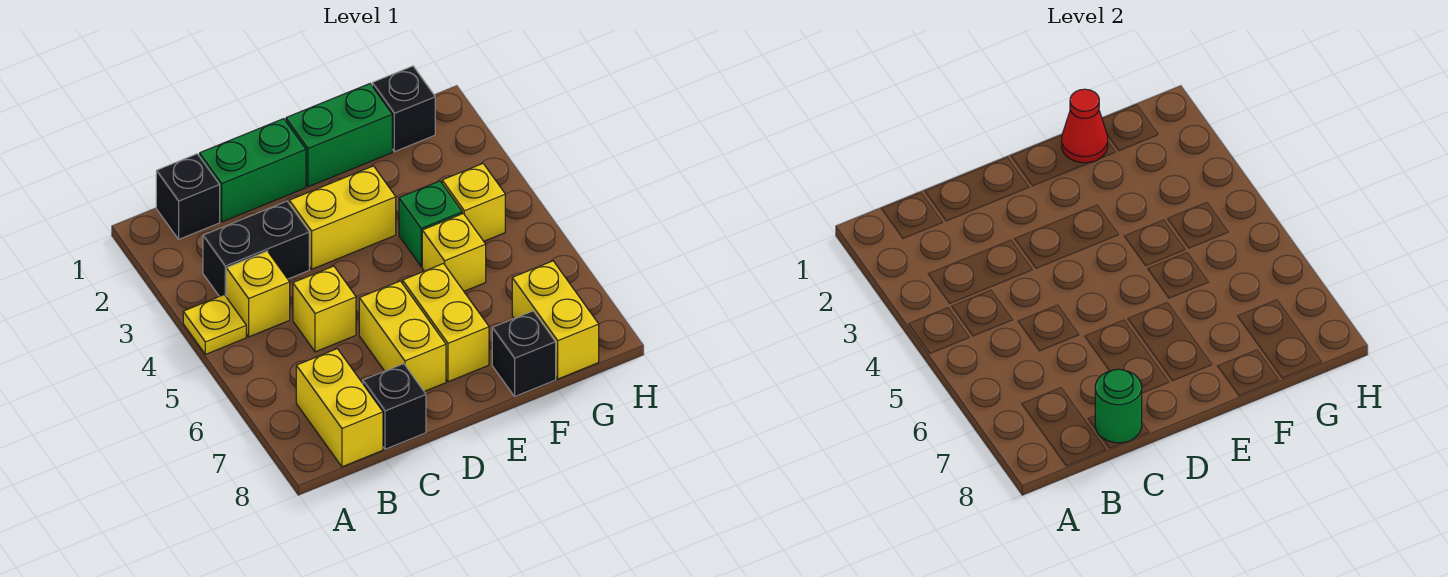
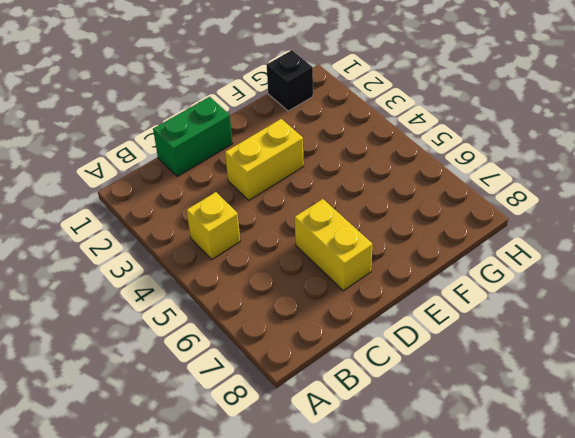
none -> yellow plate A4 level 1
none -> black brick B1 level 1
none -> black brick B3:C3 level 1

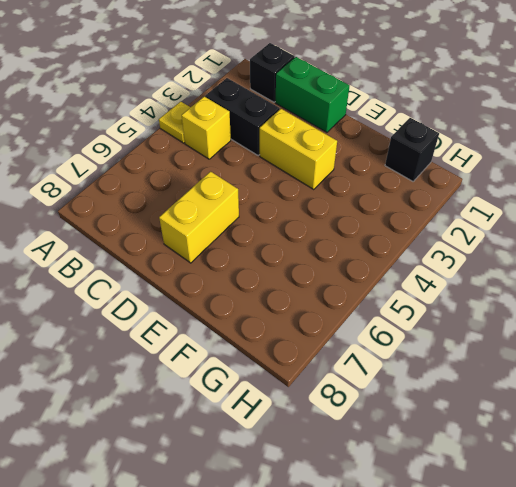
none -> yellow brick B7:B8 level 1
none -> yellow brick C5 level 1
none -> black brick C8 level 1

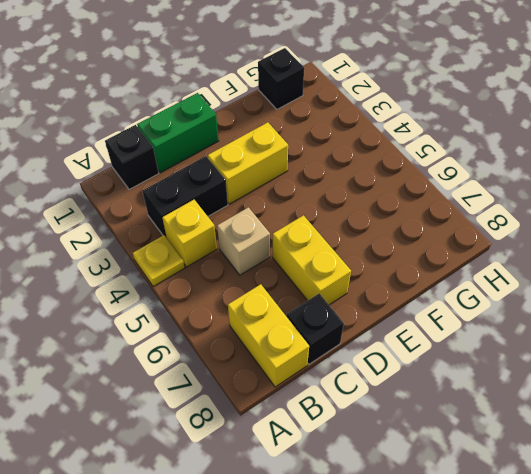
tan brick C5 level 1 -> yellow brick C5 level 1
none -> green brick E1:F1 level 1
none -> yellow brick E6:E7 level 1
none -> green brick F4 level 1

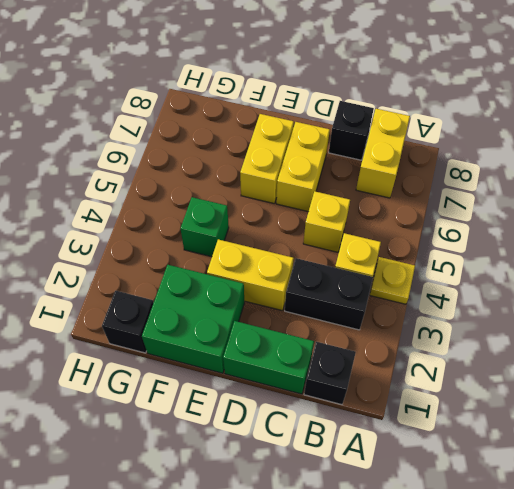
green brick E1:F2 level 1 -> green brick E1:F1 level 1
none -> yellow brick F5 level 1
none -> black brick F8 level 1
none -> yellow brick G4 level 1

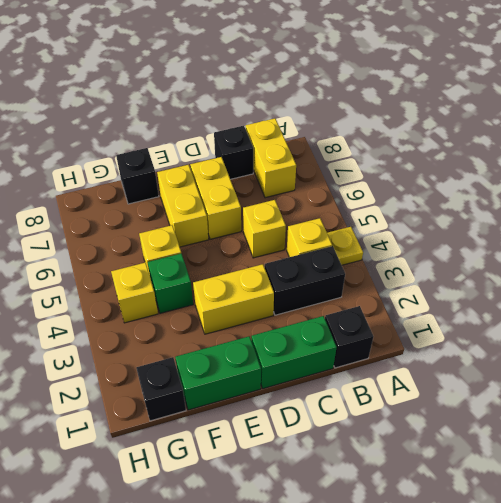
none -> yellow brick G7:G8 level 1
none -> green round brick C8 level 2
none -> red cone F1 level 2

